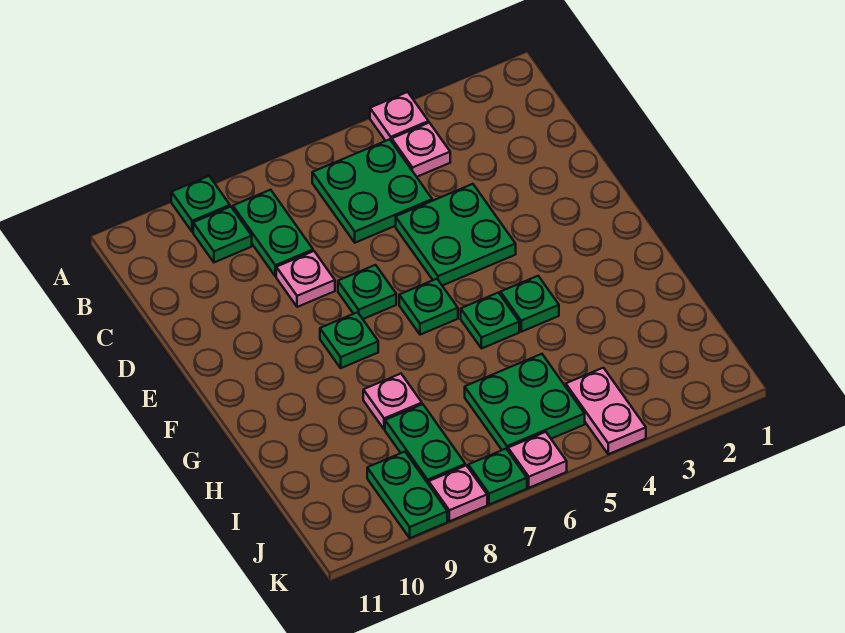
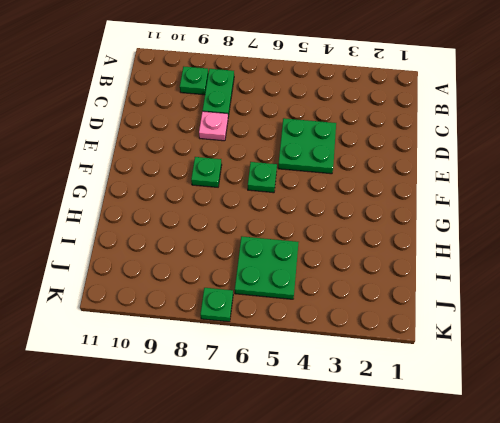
none -> pink plate A4 level 1
none -> green plate A9 level 1
none -> pink plate B4 level 1

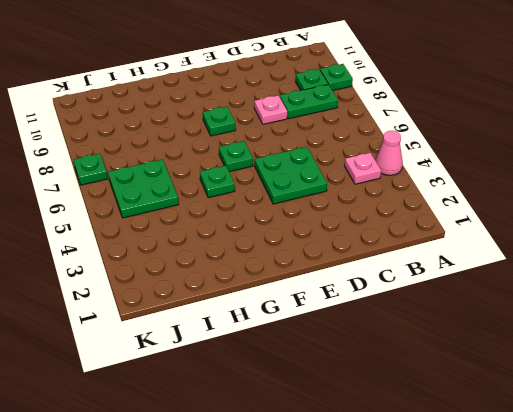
pink cone A4 level 1 -> pink plate A4 level 1
none -> green plate B5:C6 level 1
none -> green plate E7 level 1
none -> green plate G4 level 1

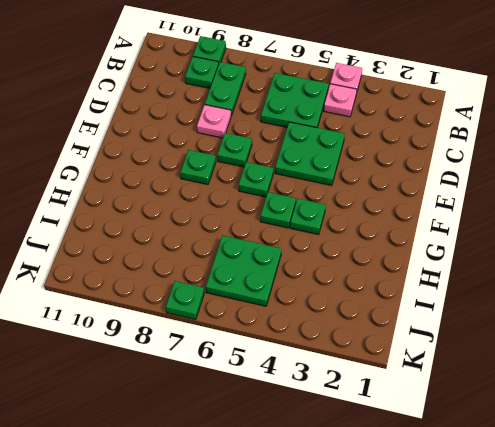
none -> pink plate H8 level 1
none -> green plate I8:J8 level 1
none -> pink plate J4:K4 level 1

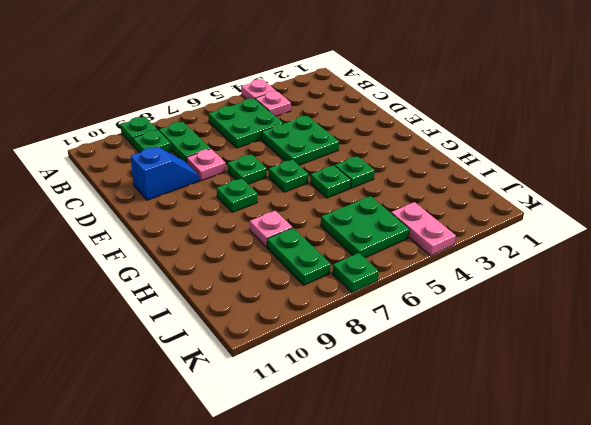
blue slope D9:D10 level 1 top 10 -> none
none -> green plate J9:K9 level 1
none -> pink plate K6 level 1
none -> pink plate K8 level 1

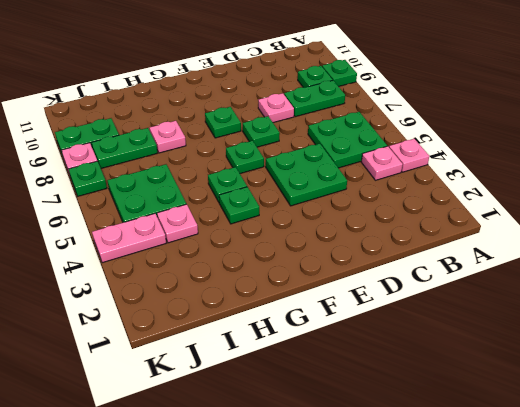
pink plate I4 level 1 -> pink plate K6 level 1

